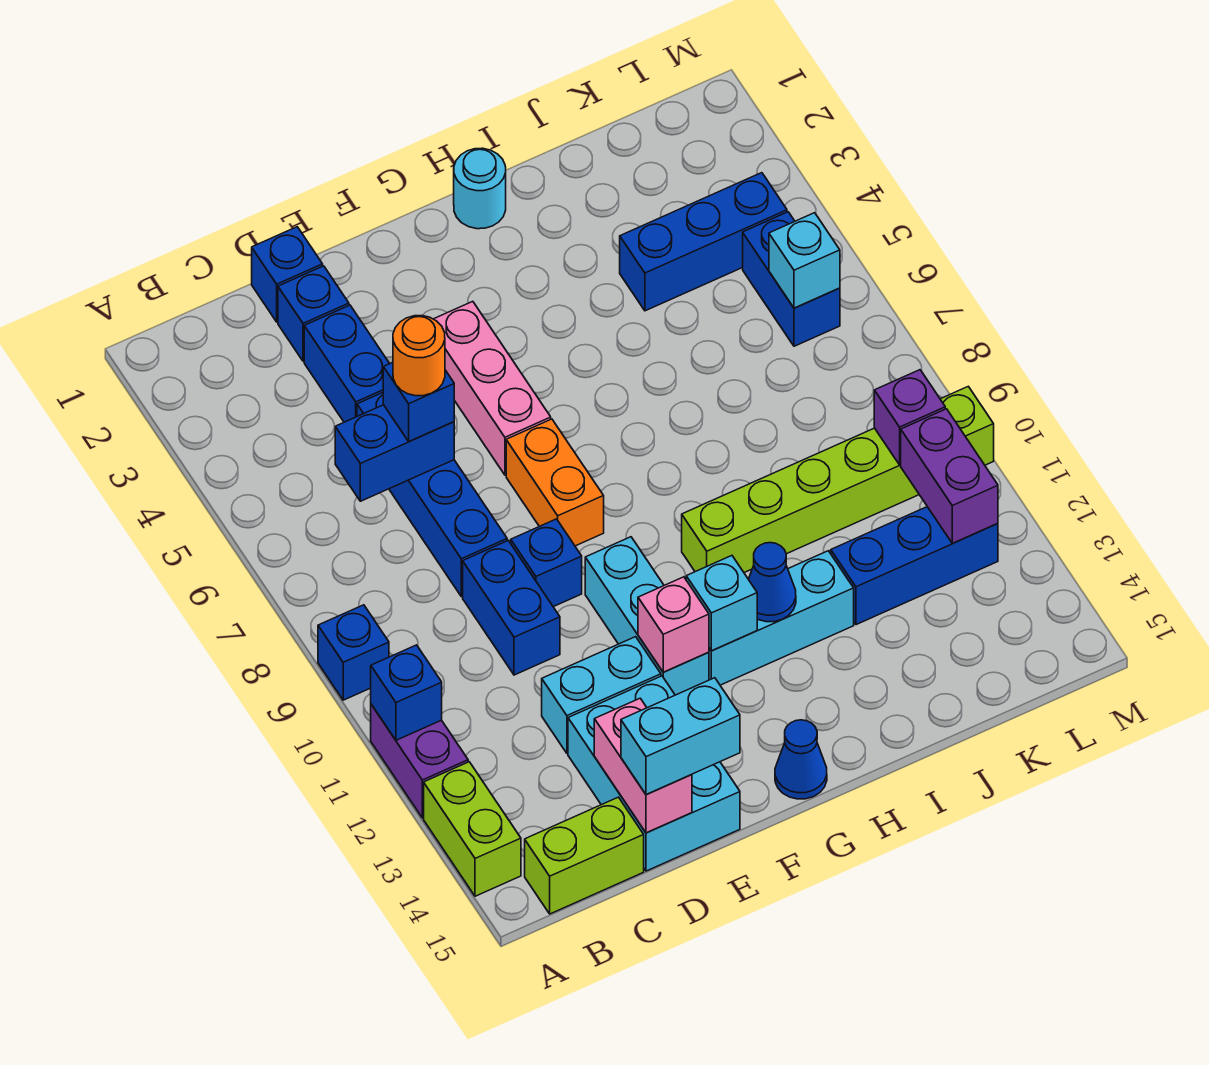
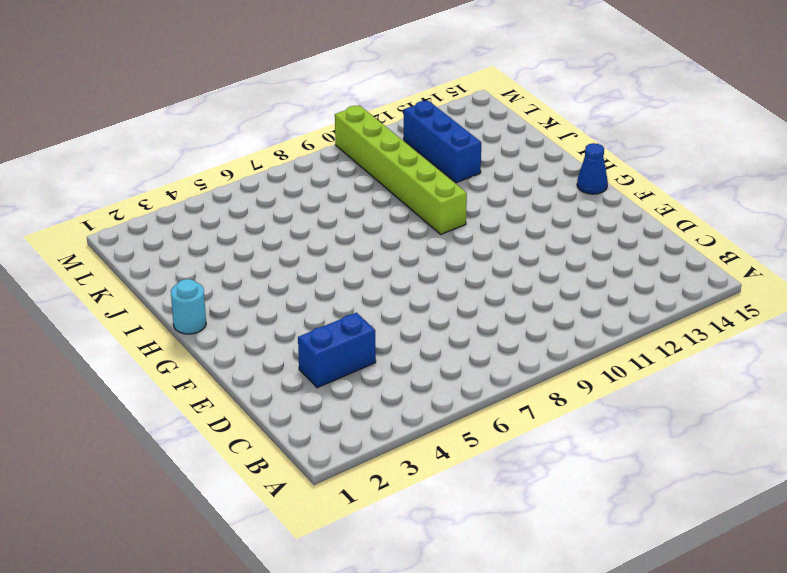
none -> blue brick A9 level 1
none -> purple brick A11:A12 level 1
none -> lime brick A13:A14 level 1
none -> lime brick B15:C15 level 1

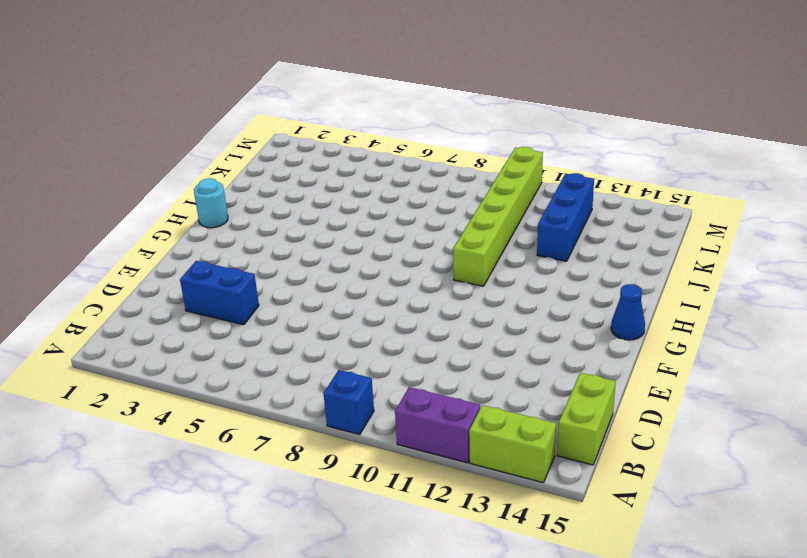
none -> blue brick D1 level 1
none -> blue brick D2 level 1
none -> blue brick D5:D8 level 1
none -> blue brick D9:D10 level 1

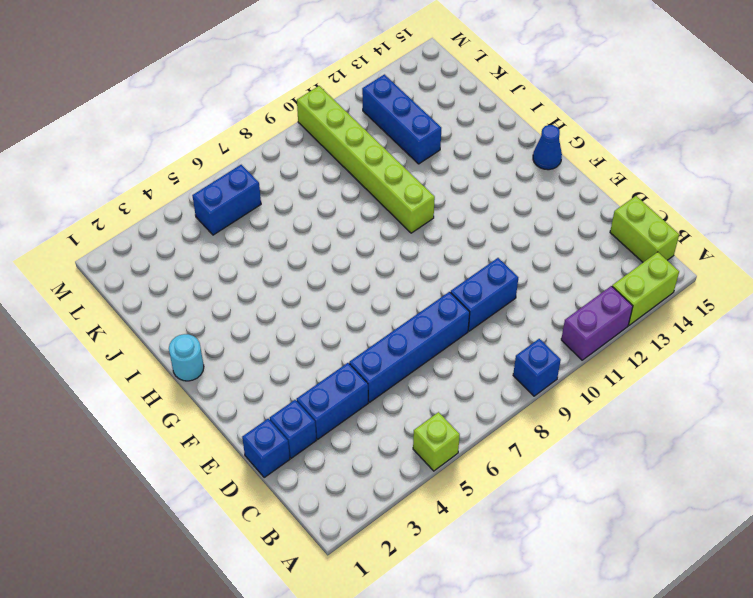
lime brick A5 level 1 -> none
none -> cyan brick D12:E12 level 1
none -> cyan brick D13:E15 level 1
none -> blue brick E9 level 1
none -> pink brick F4:F6 level 1

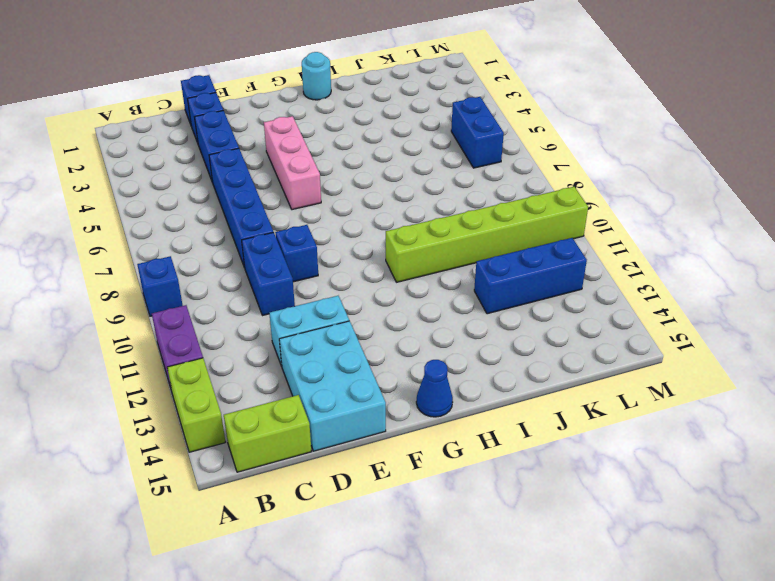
none -> orange brick F7:F8 level 1
none -> cyan brick F10:F12 level 1
none -> cyan brick G12:I12 level 1
none -> blue brick J4:L4 level 1

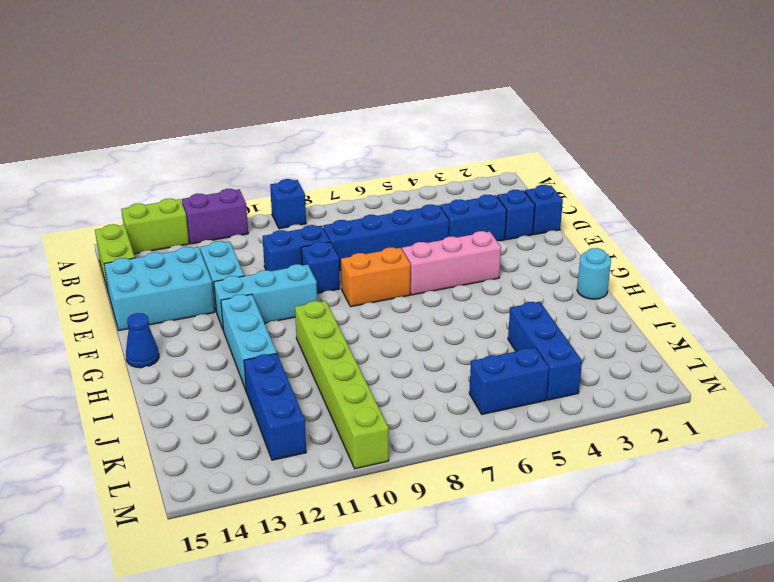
none -> blue brick A11 level 2
none -> blue brick C6:D6 level 2
none -> pink brick D14:D15 level 2
none -> pink brick F12 level 2

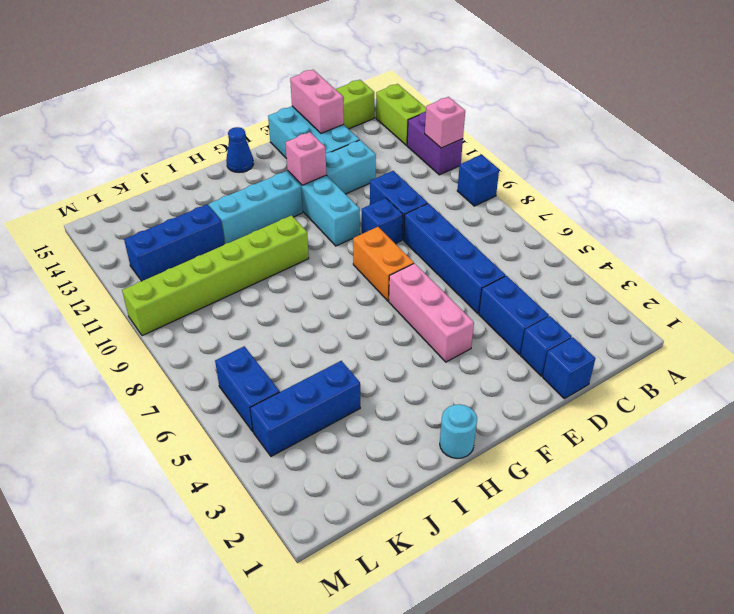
pink brick A11 level 2 -> blue brick A11 level 2
none -> blue brick C6:D6 level 2
none -> cyan brick G12 level 2
none -> blue cone H12 level 2
none -> cyan brick L6 level 2

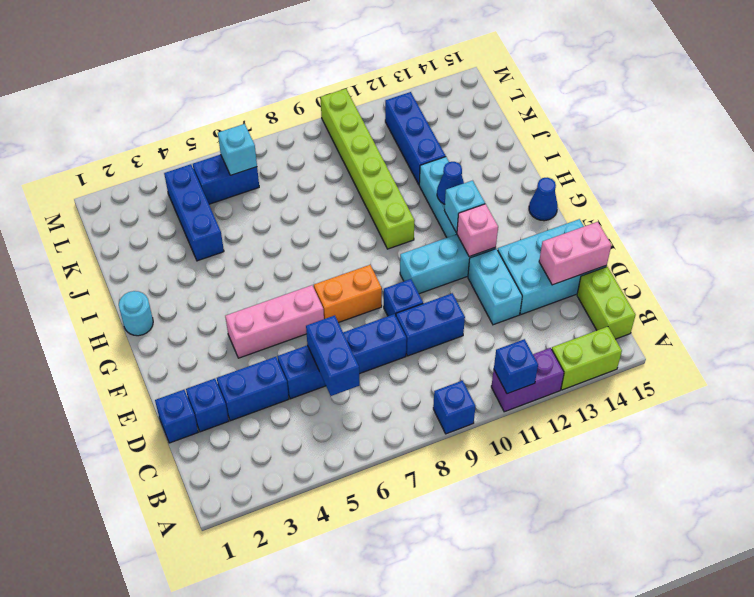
none -> purple brick L10 level 2
none -> purple brick L11:L12 level 2
none -> blue brick D6 level 3
none -> cyan brick D15:E15 level 3

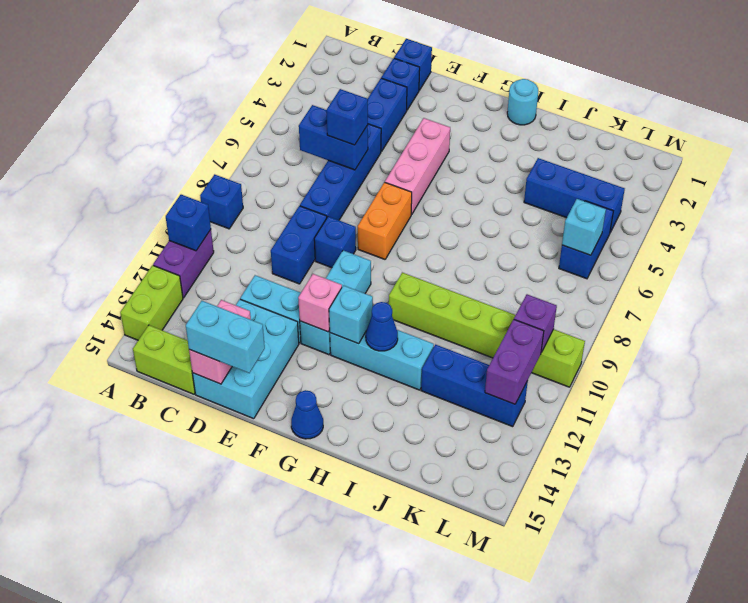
none -> orange round brick D6 level 4

